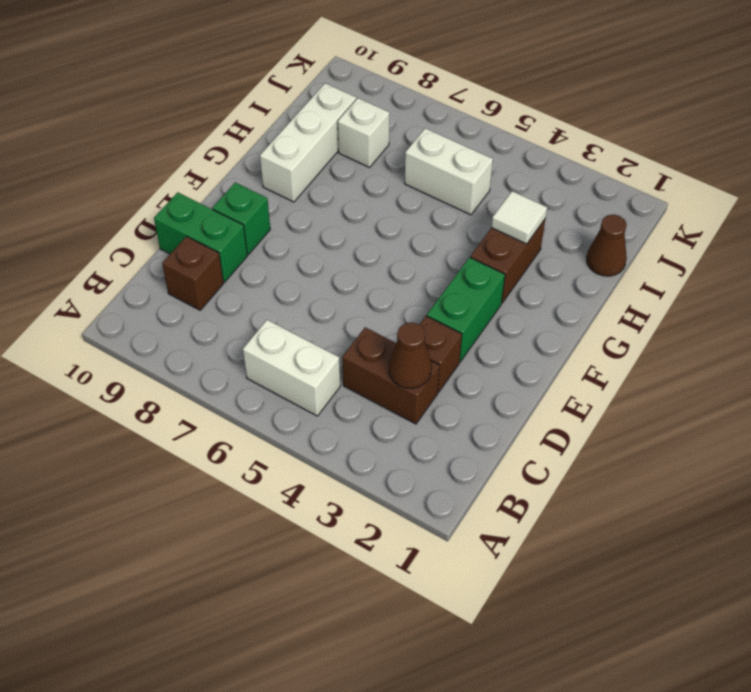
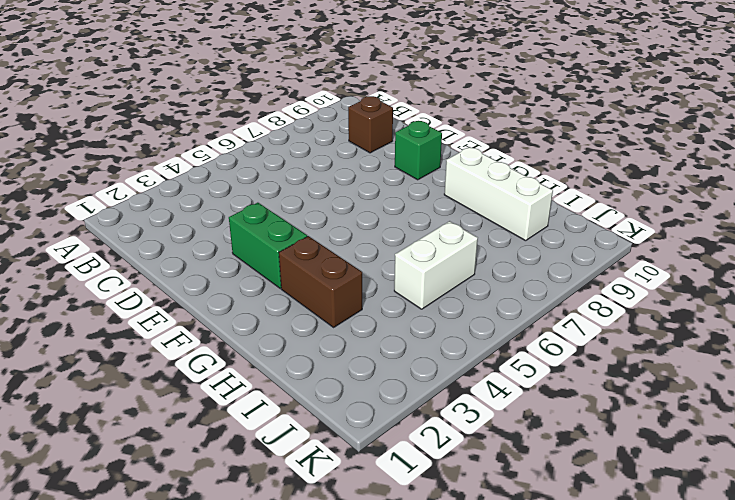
none -> white brick B5:B6 level 1
none -> brown brick C3:C4 level 1
none -> brown brick D3 level 1

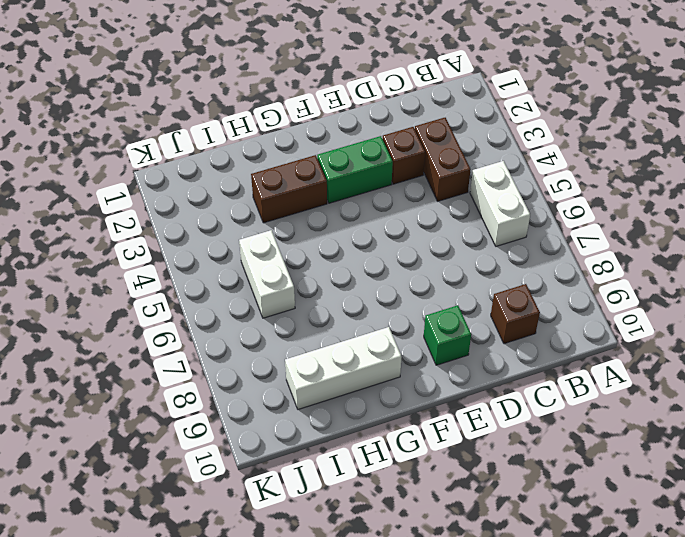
none -> green brick D9:D10 level 1
none -> brown cone I1 level 1
none -> white brick I8 level 1

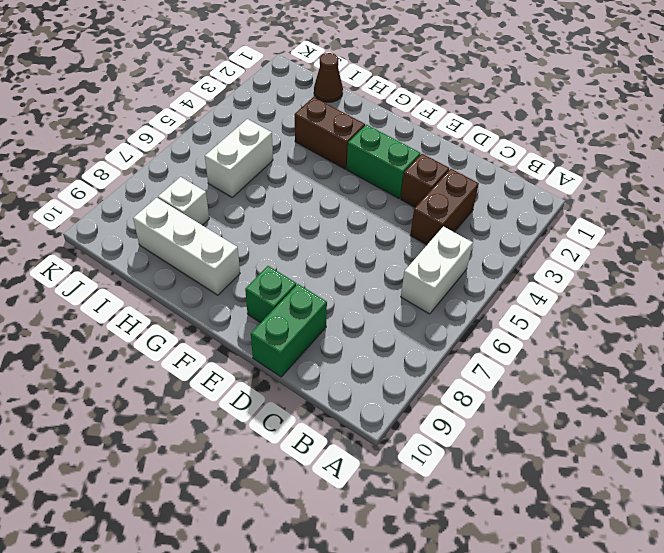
none -> brown brick C9 level 1
none -> brown cone C3 level 2
none -> white tile H3 level 2

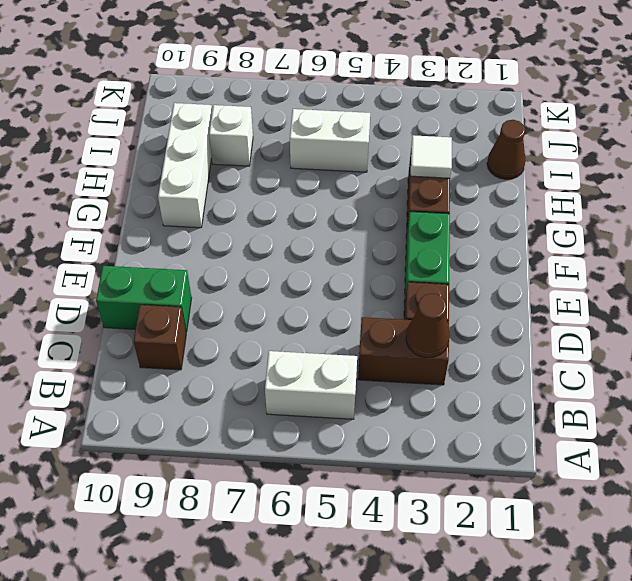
none -> green brick E9 level 1

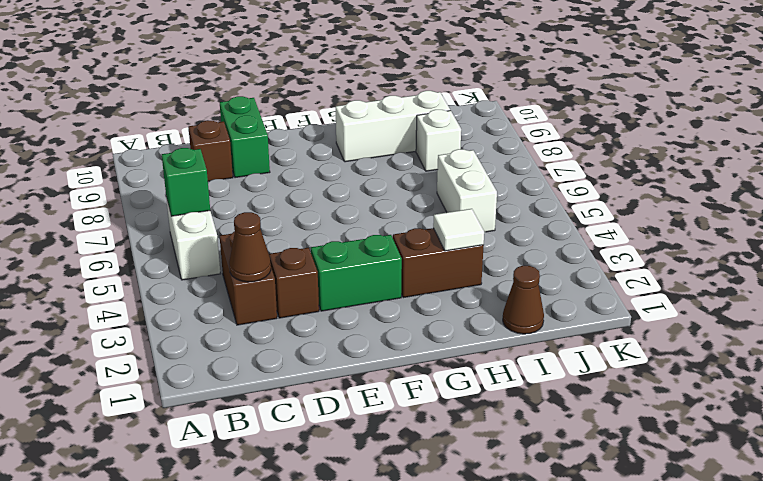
green brick B6 level 2 -> green brick E9 level 1

